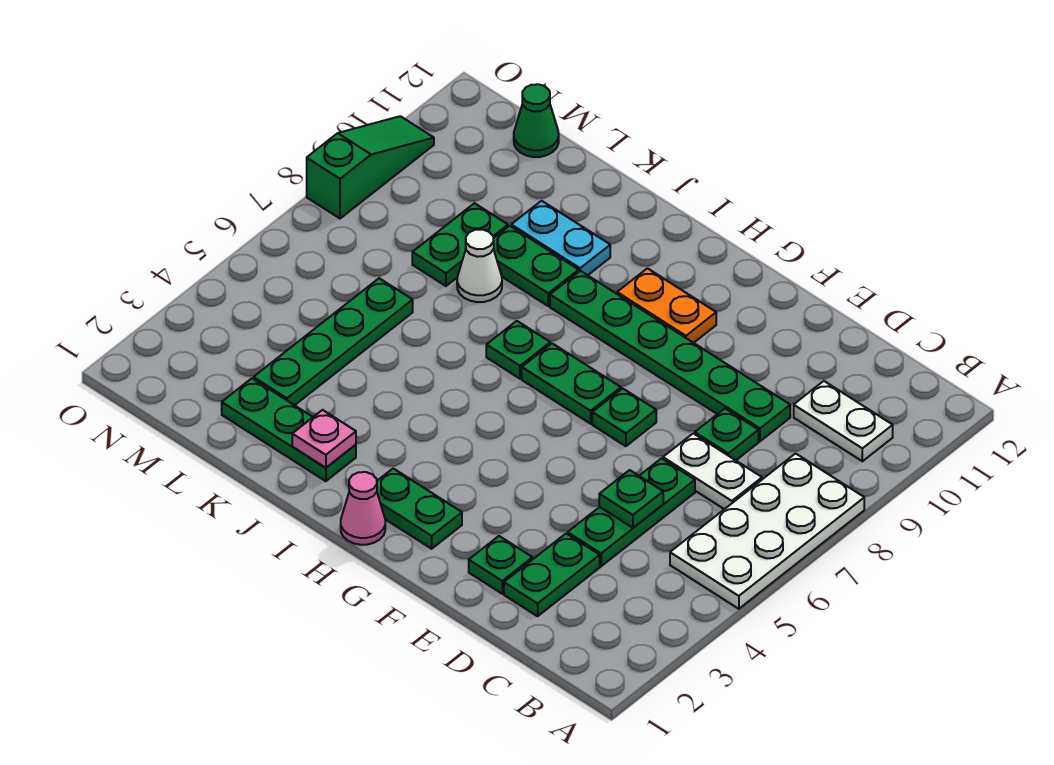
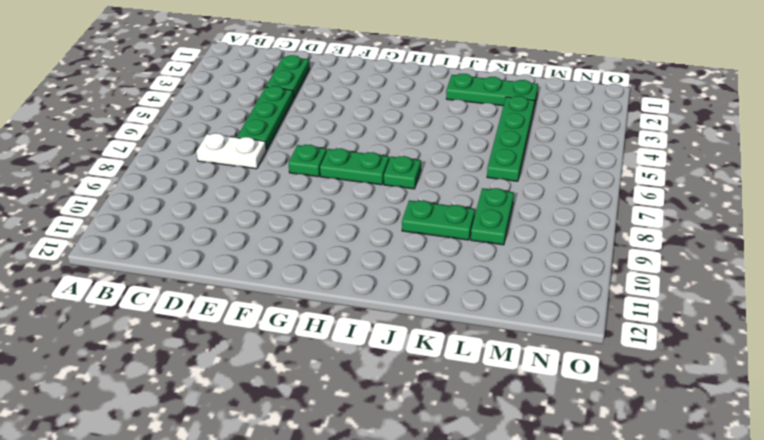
none -> white plate A5:B8 level 1
none -> white plate B10:C10 level 1
none -> green plate D8 level 1

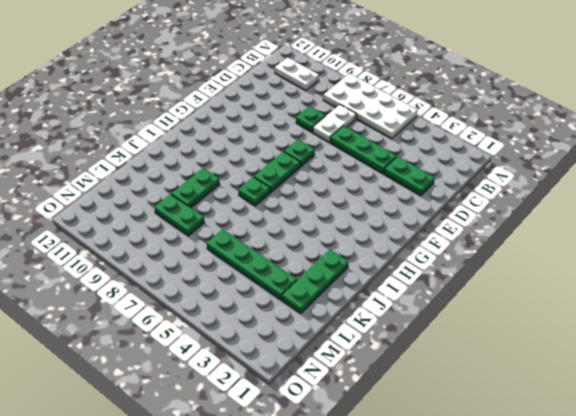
white plate B10:B11 level 1 -> white plate B10:C10 level 1
none -> green plate D9:I9 level 1
none -> green plate E2 level 1
none -> green plate G2:H2 level 1

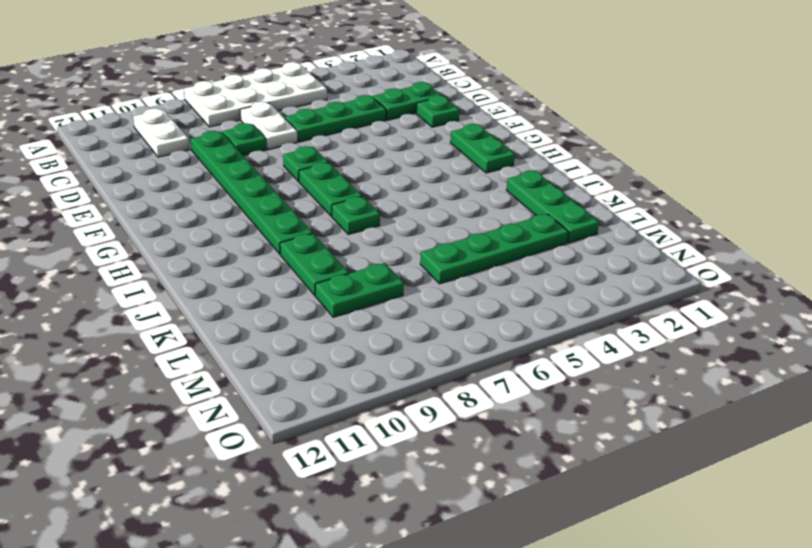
none -> orange plate G10:H10 level 1
none -> pink cone H1 level 1
none -> cyan plate J10:K10 level 1

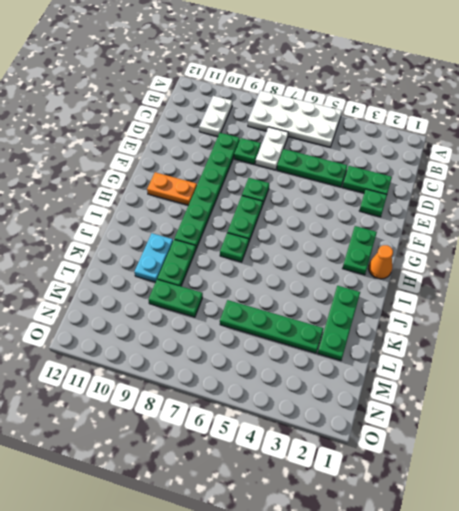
orange plate G10:G11 level 1 -> orange plate G10:H10 level 1
orange cone H1 level 1 -> pink cone H1 level 1
none -> white cone K8 level 1
none -> green cone M12 level 1
none -> green slope O8:O10 level 1 top 8

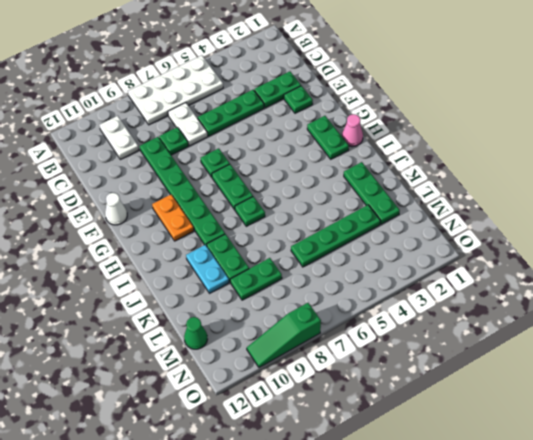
white cone F12 level 1 -> white cone K8 level 1
none -> green plate D5 level 2
none -> pink plate J2 level 2

